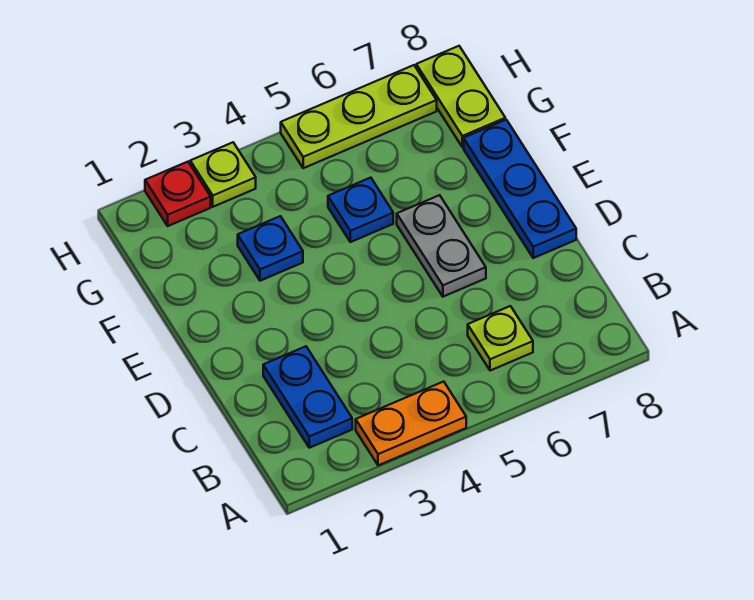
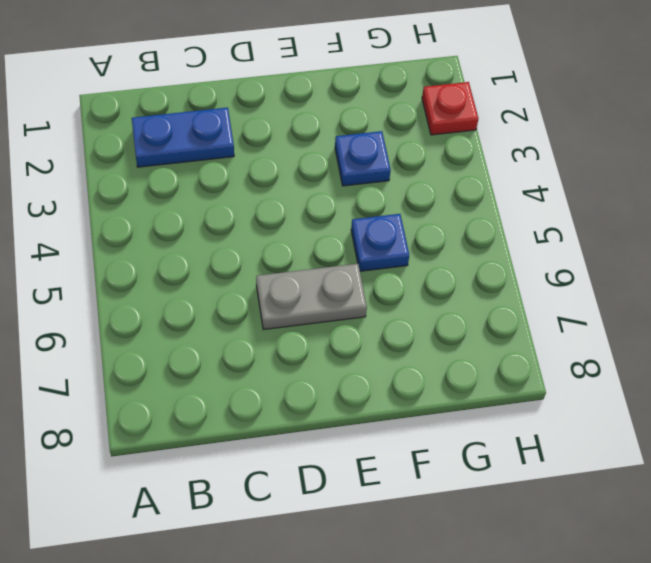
none -> orange plate A3:A4 level 1
none -> lime plate B6 level 1

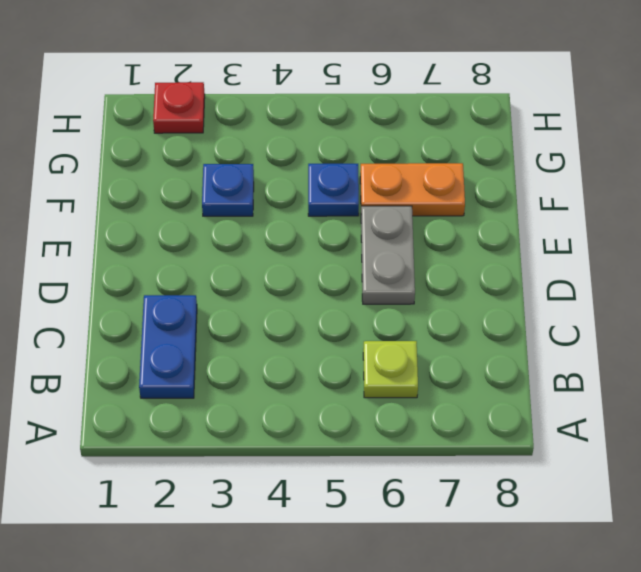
orange plate F6:F7 level 1 -> orange plate A3:A4 level 1
none -> blue plate D8:F8 level 1
none -> lime plate G8:H8 level 1

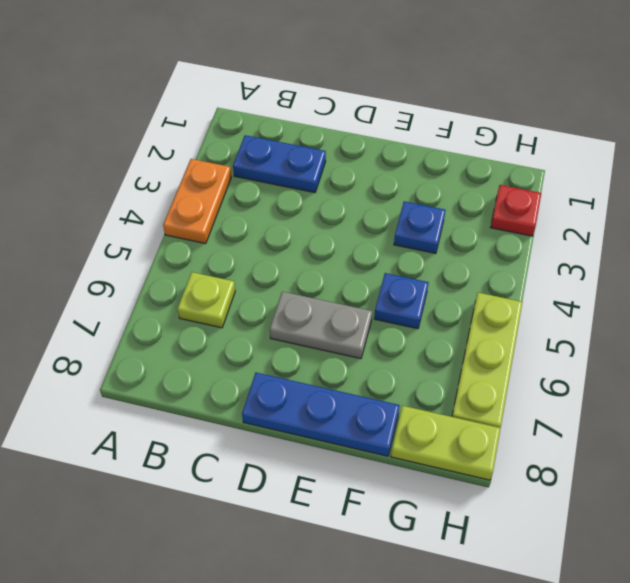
none -> lime plate H3 level 1

